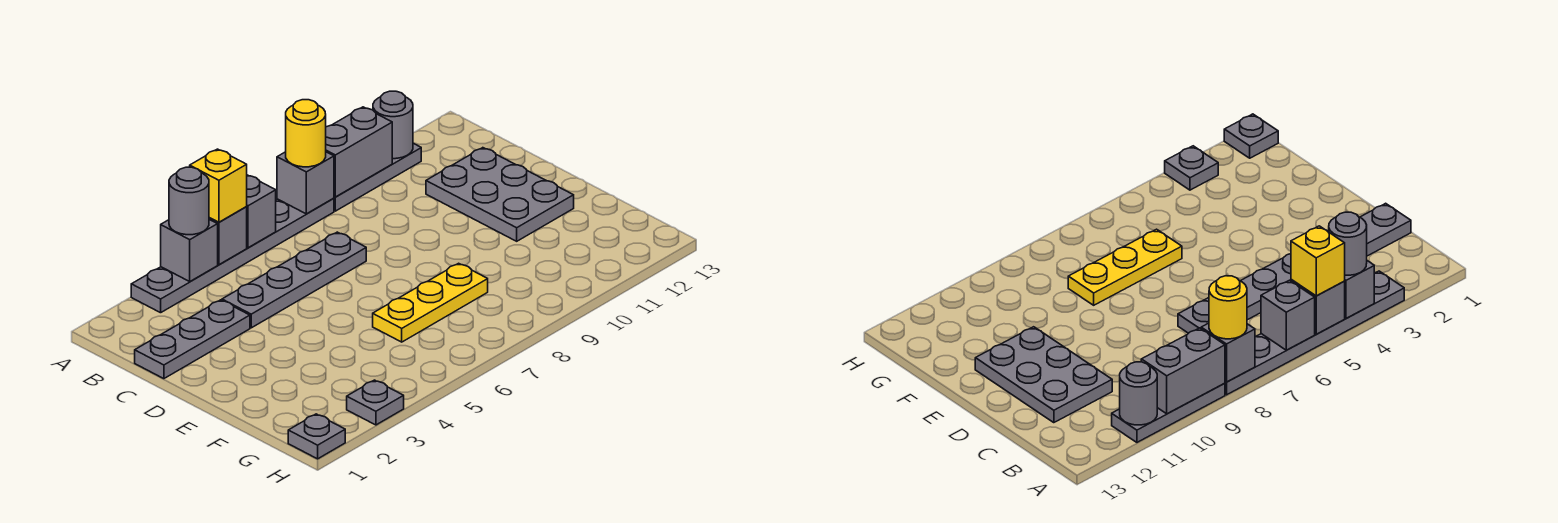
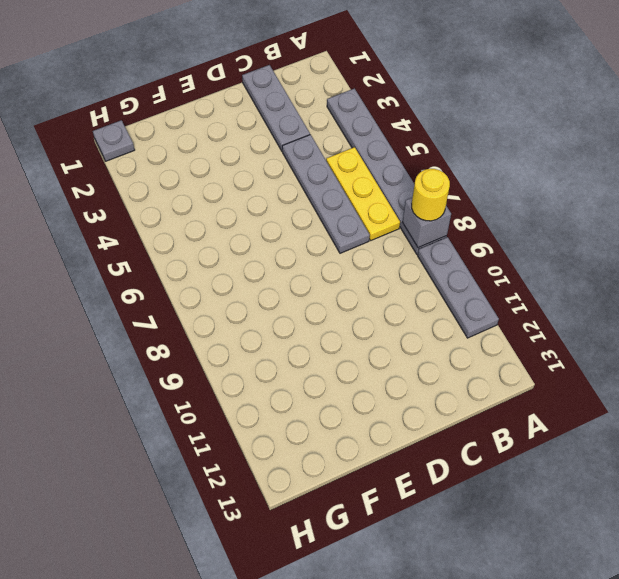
yellow plate B5:B7 level 1 -> yellow plate F6:F8 level 1
none -> grey plate C11:E12 level 1
none -> grey plate H3 level 1
none -> grey brick A4 level 2

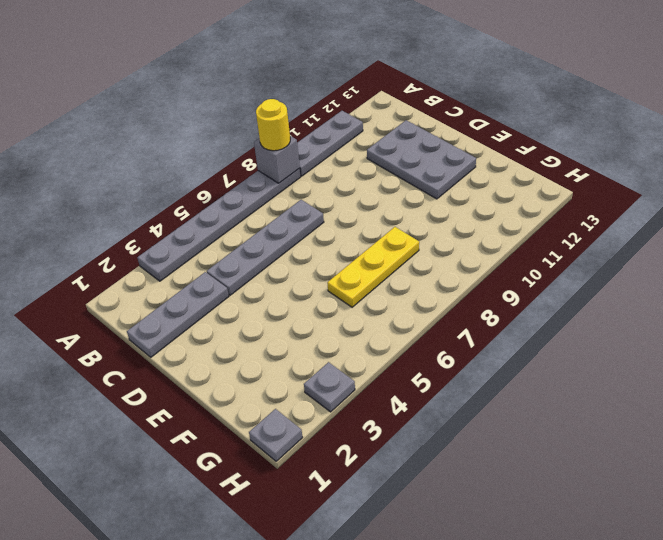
none -> grey brick A4 level 2
none -> grey brick A5 level 2
none -> grey brick A6 level 2

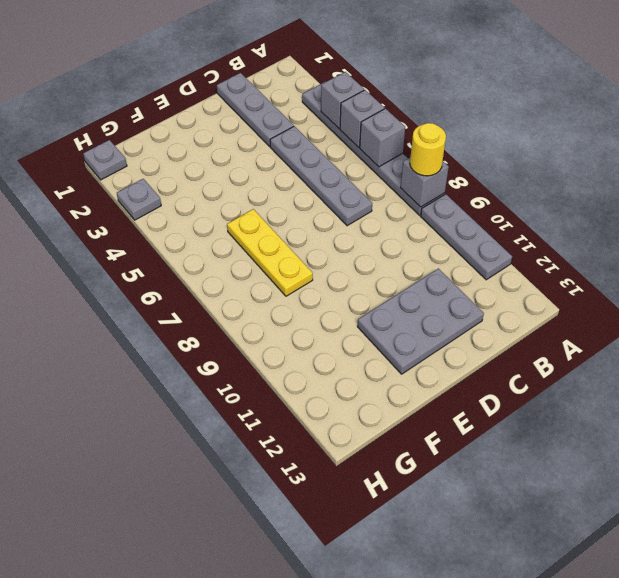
none -> grey brick A9:A10 level 2
none -> grey round brick A11 level 2
none -> grey round brick A4 level 3

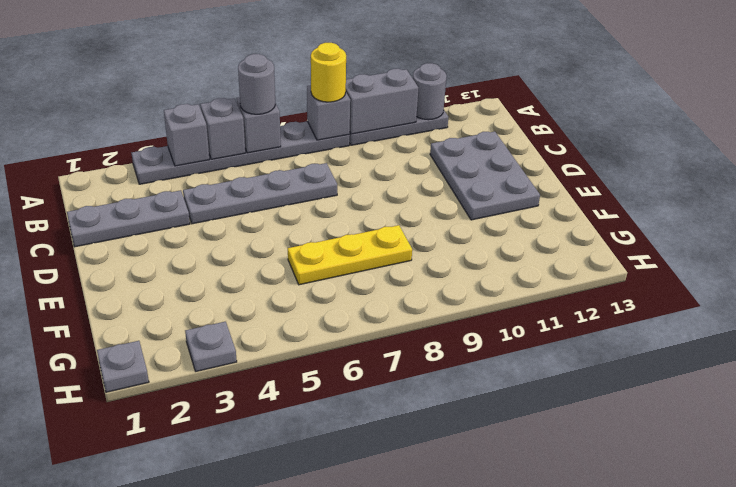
grey round brick A6 level 3 -> grey round brick A4 level 3
none -> yellow brick A5 level 3

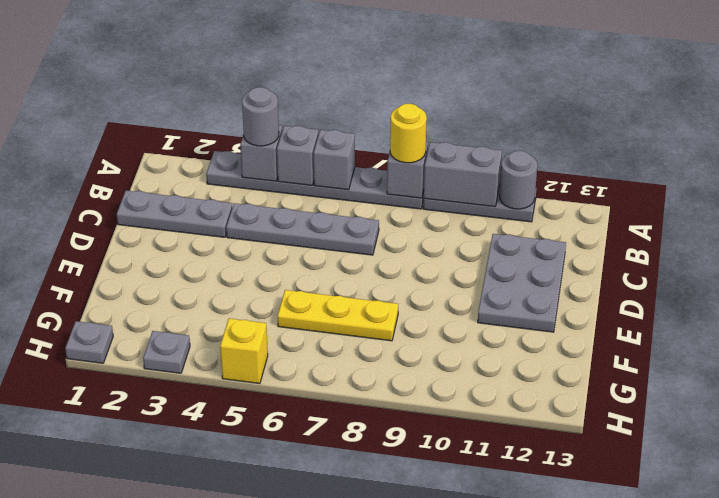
yellow brick H5 level 1 -> yellow brick A5 level 3

